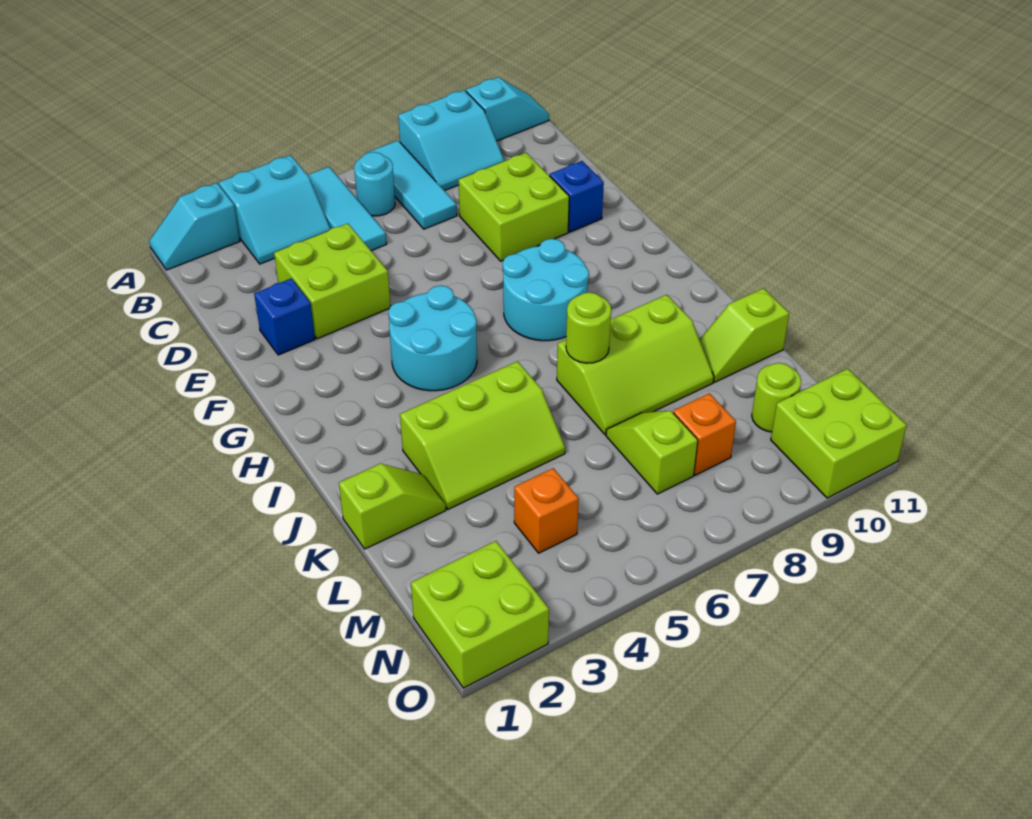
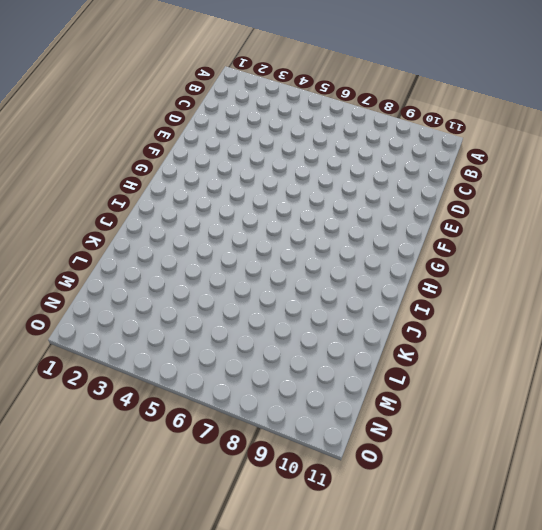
none -> cyan slope A1:A2 level 1 top 2
none -> cyan slope A3:B4 level 1 top A
none -> cyan tile A5:C5 level 1

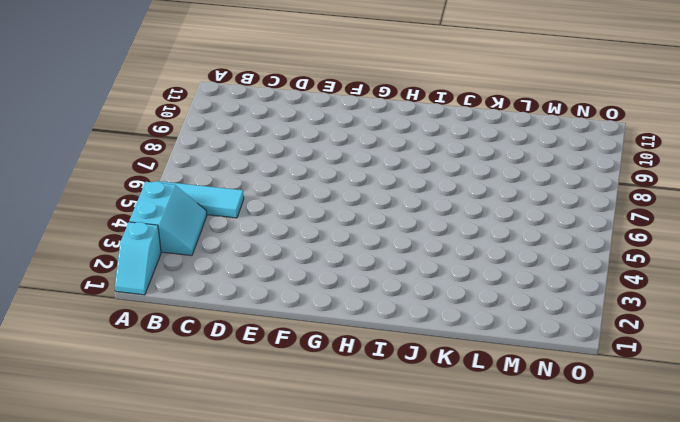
none -> cyan tile A7:C7 level 1
none -> cyan slope A8:B9 level 1 top A
none -> cyan slope A10:A11 level 1 top 10

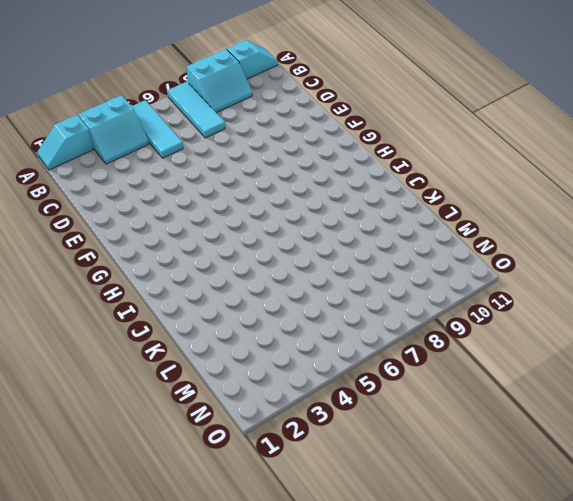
none -> cyan round brick B6 level 1
none -> lime brick D3:E4 level 1
none -> lime brick D8:E9 level 1

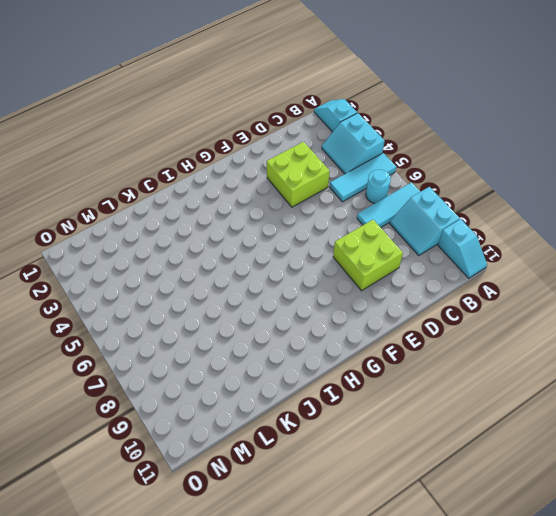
none -> blue brick E2 level 1
none -> blue brick E10 level 1
none -> cyan round brick G4:H5 level 1

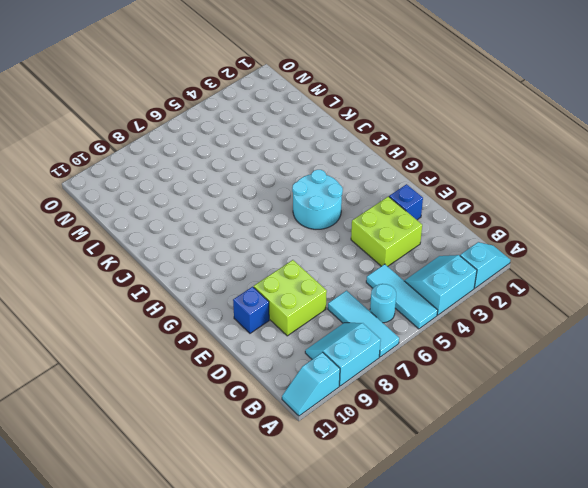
none -> cyan round brick G7:H8 level 1
none -> lime slope J3:K5 level 1 top J
none -> lime slope J7:K9 level 1 top J

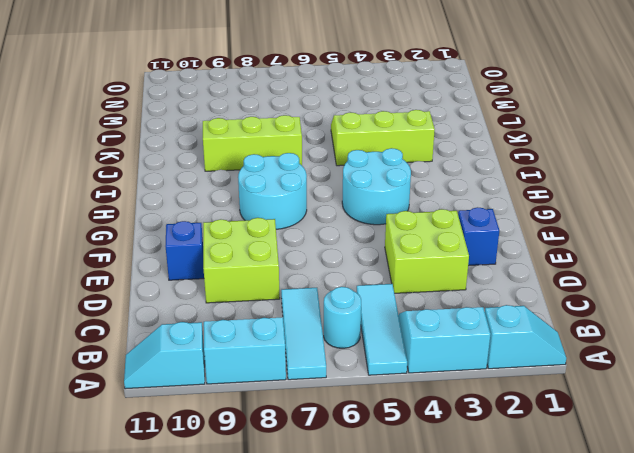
none -> lime slope K1:K2 level 1 top 1
none -> lime slope K10:K11 level 1 top 11
none -> lime slope L7:M7 level 1 top M

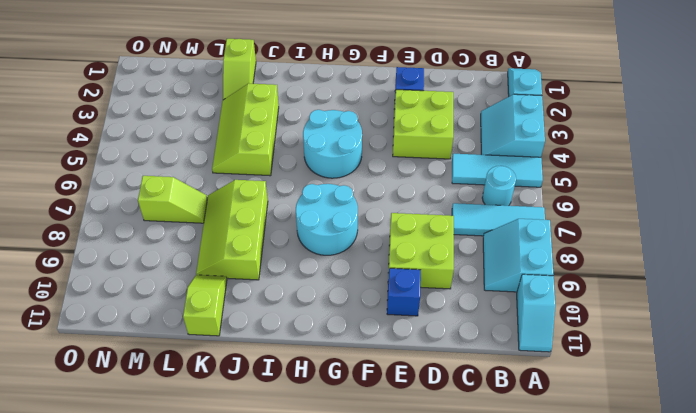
none -> orange brick M4 level 1
none -> orange brick M8 level 1
none -> lime round brick M10 level 1

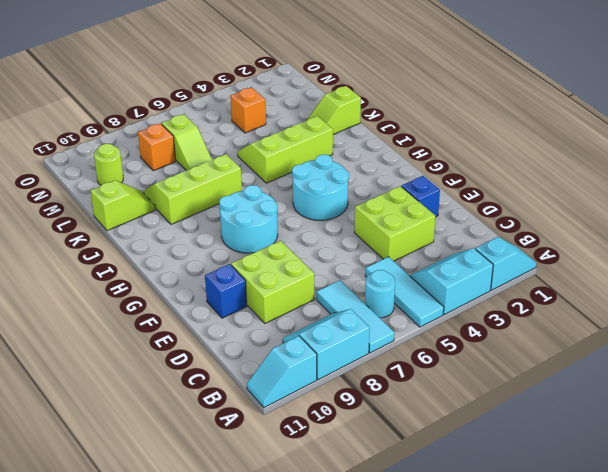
none -> lime brick N1:O2 level 1
none -> lime brick N10:O11 level 1
none -> lime round brick J7 level 2

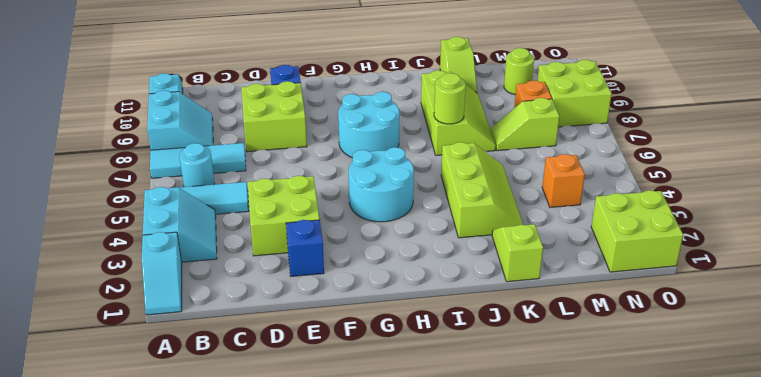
lime brick N8:O9 level 1 -> lime brick N10:O11 level 1

